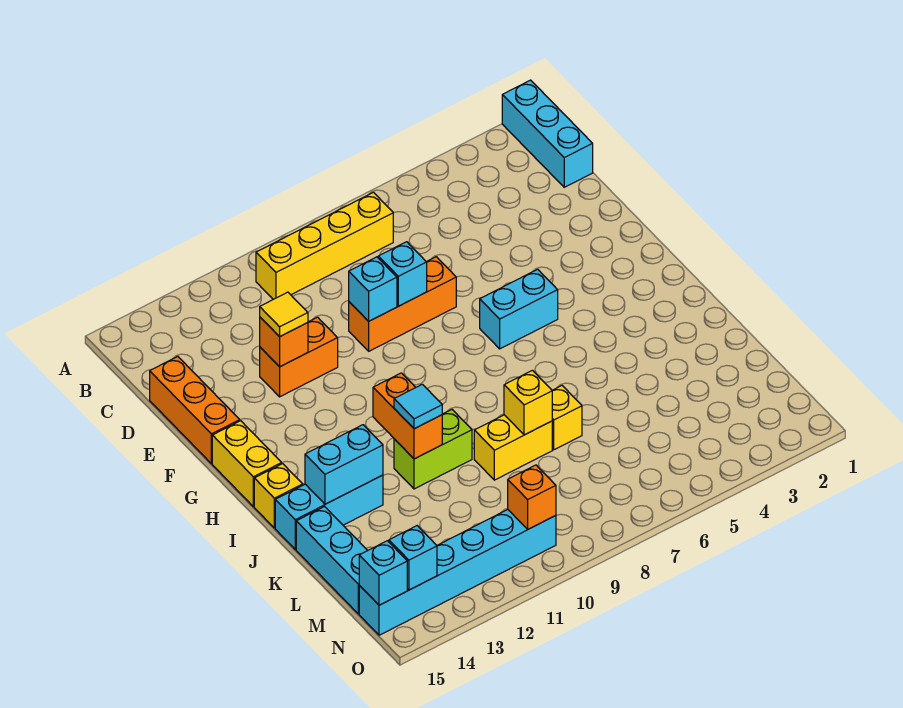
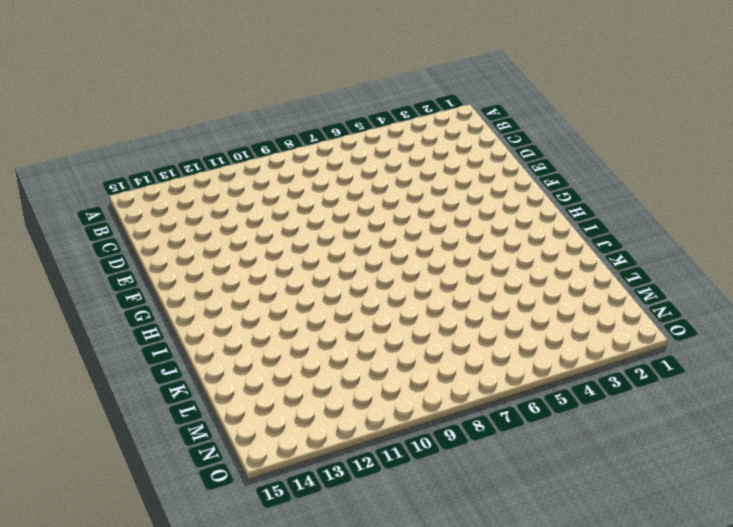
none -> cyan brick A1:C1 level 1
none -> yellow brick B7:B10 level 1
none -> orange brick D15:F15 level 1

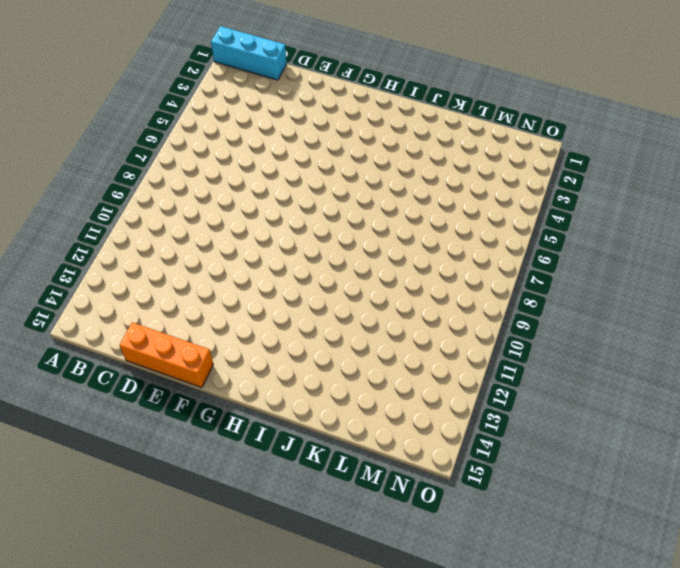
none -> yellow brick B7:B10 level 1
none -> orange brick E7:E9 level 1
none -> orange brick E11:E12 level 1

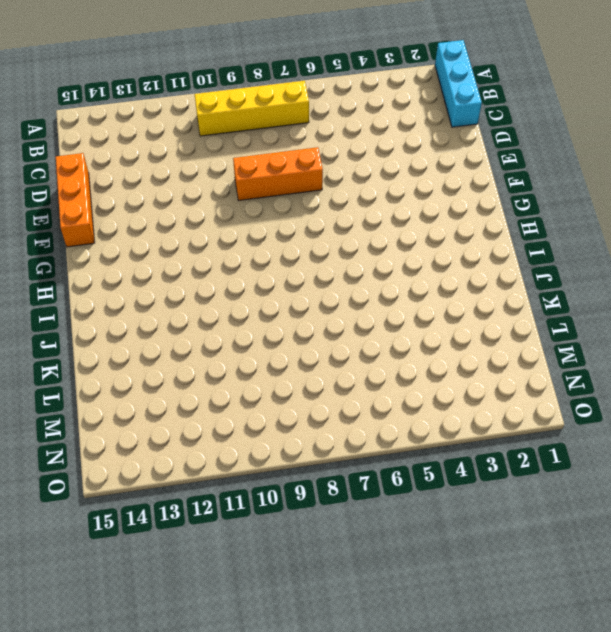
none -> orange brick E11:E12 level 1
none -> cyan brick G5:G6 level 1
none -> yellow brick G15:H15 level 1

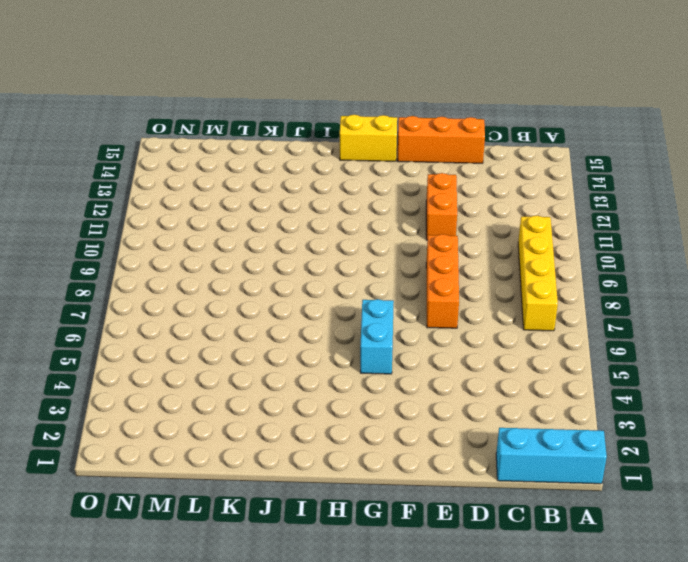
none -> yellow brick I15 level 1
none -> lime brick J10:J11 level 1
none -> cyan brick J13:J15 level 1

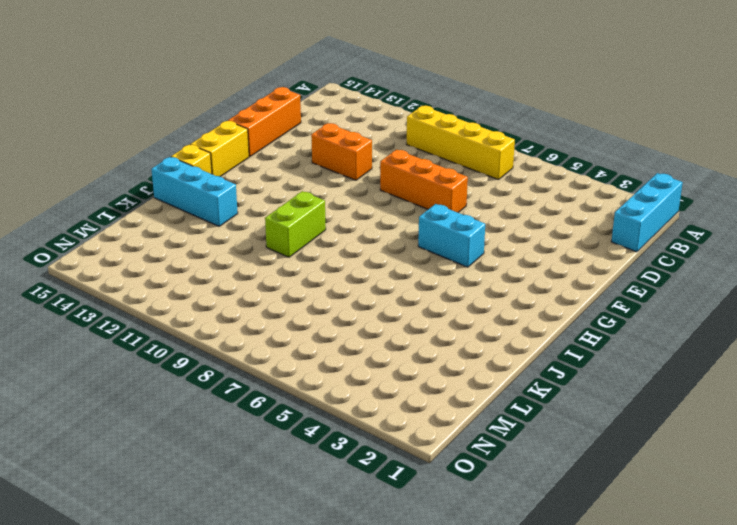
lime brick I10:J10 level 1 -> lime brick J10:J11 level 1
none -> yellow brick K7 level 1
none -> yellow brick K8:K9 level 1
none -> cyan brick K15:M15 level 1

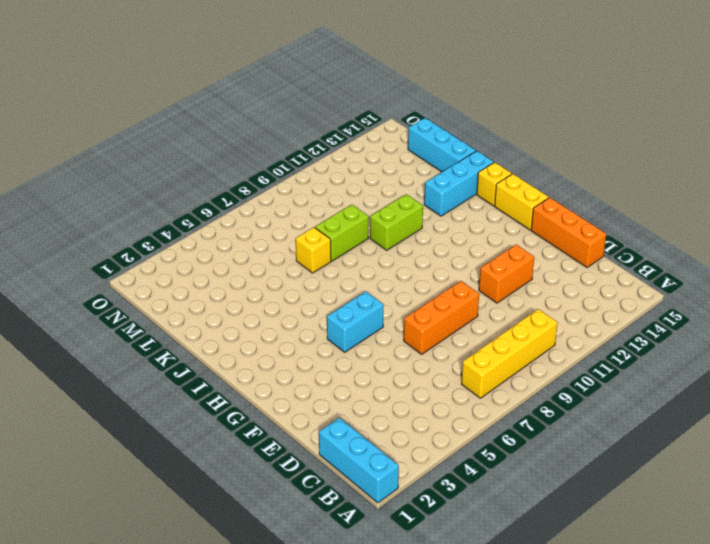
lime brick K8:K9 level 1 -> yellow brick K8:K9 level 1
none -> cyan brick N10:N15 level 1
none -> cyan brick E8 level 2
none -> cyan brick E9 level 2

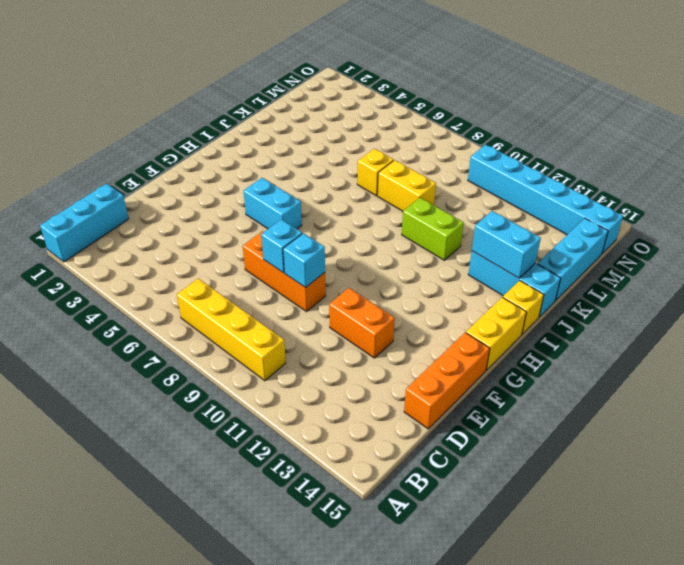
none -> orange brick E12 level 2
none -> orange brick I11:J11 level 2
none -> yellow brick K8 level 2

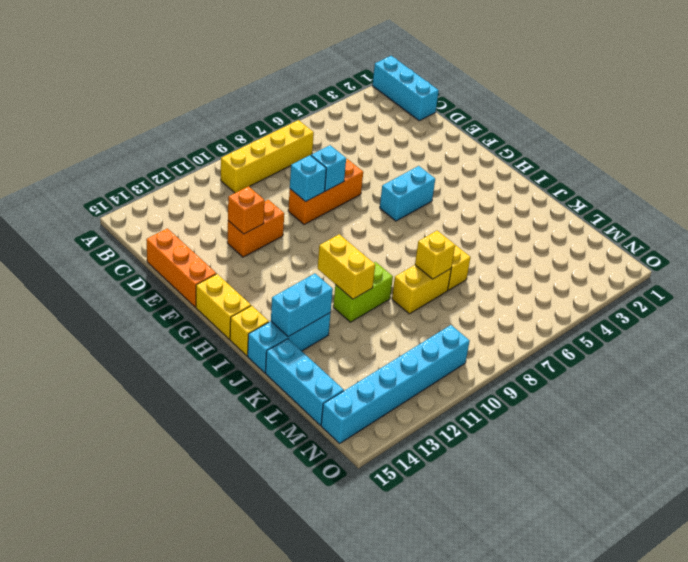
yellow brick I11:J11 level 2 -> orange brick I11:J11 level 2
none -> orange brick N10 level 2
none -> cyan brick N14 level 2
none -> cyan brick N15 level 2

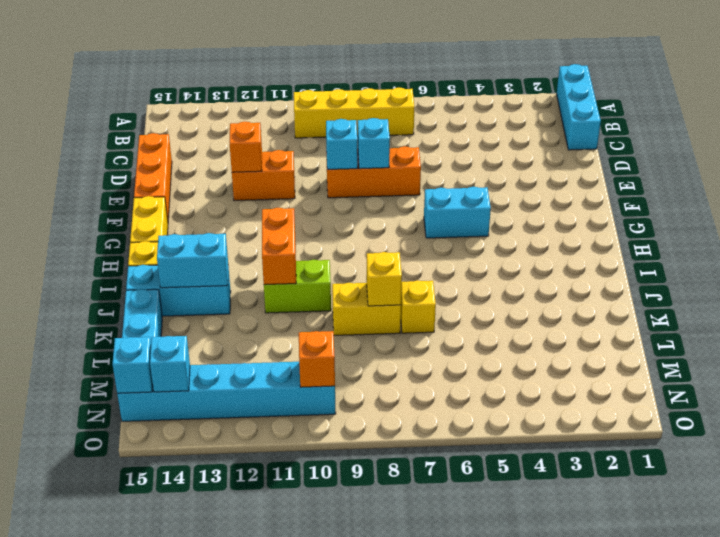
none -> yellow tile E12 level 3
none -> cyan tile J11 level 3

